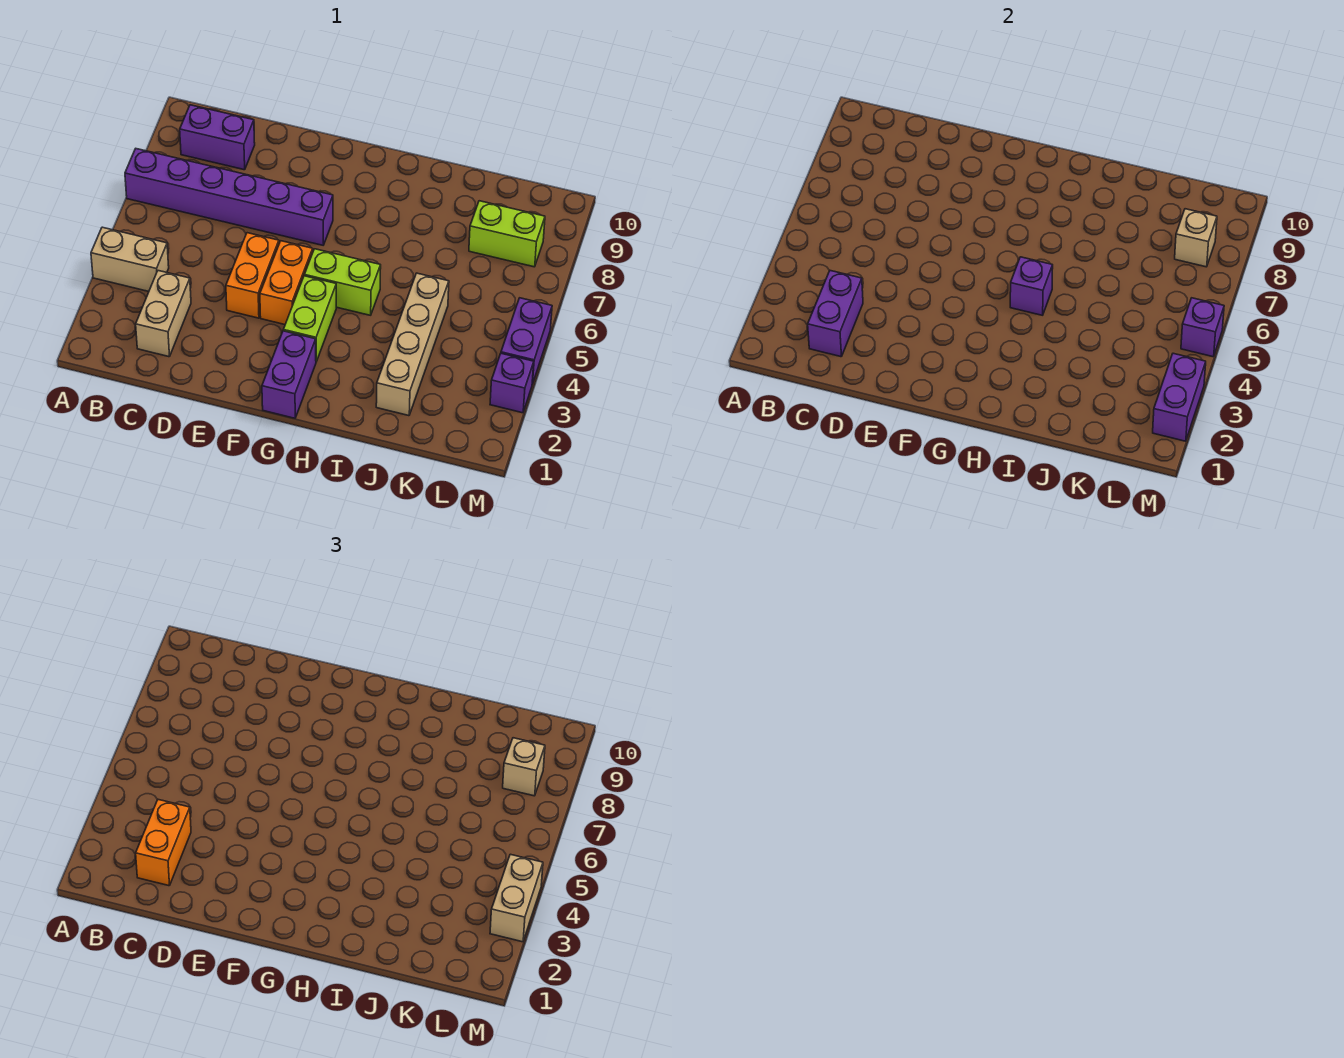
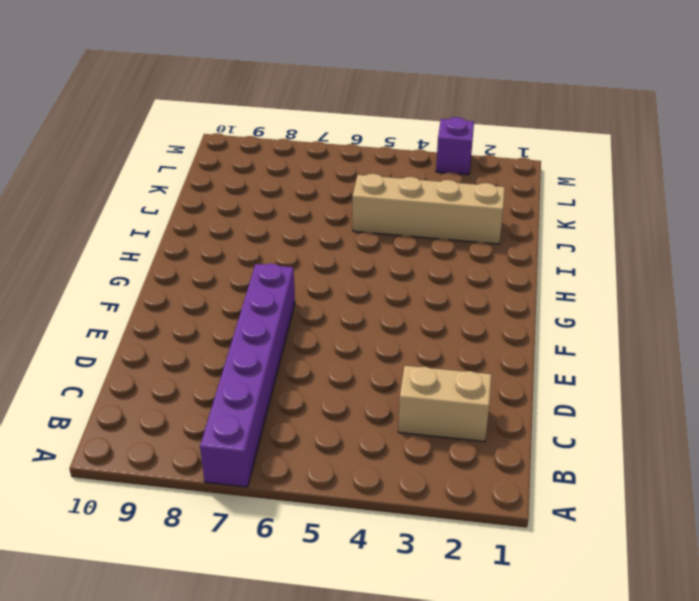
none -> tan brick A4:B4 level 1
none -> purple brick B9:C9 level 1
none -> orange brick E4:E5 level 1

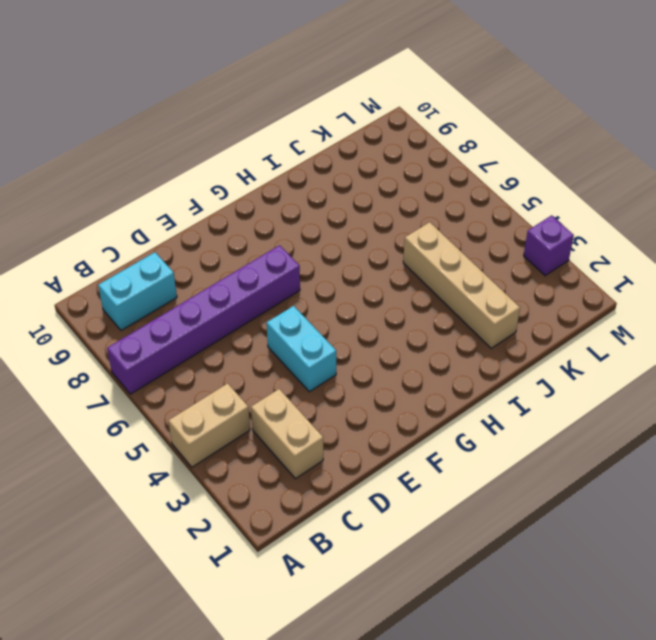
cyan brick B9:C9 level 1 -> purple brick B9:C9 level 1
cyan brick E4:E5 level 1 -> orange brick E4:E5 level 1
none -> orange brick F4:F5 level 1
none -> purple brick G1:G2 level 1
none -> lime brick G3:G4 level 1

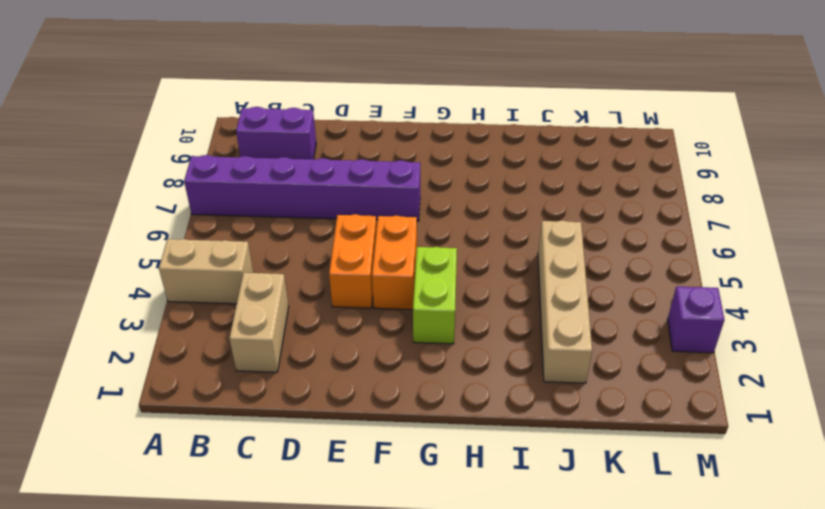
none -> purple brick G1:G2 level 1
none -> lime brick G5:H5 level 1
none -> lime brick K8:L8 level 1

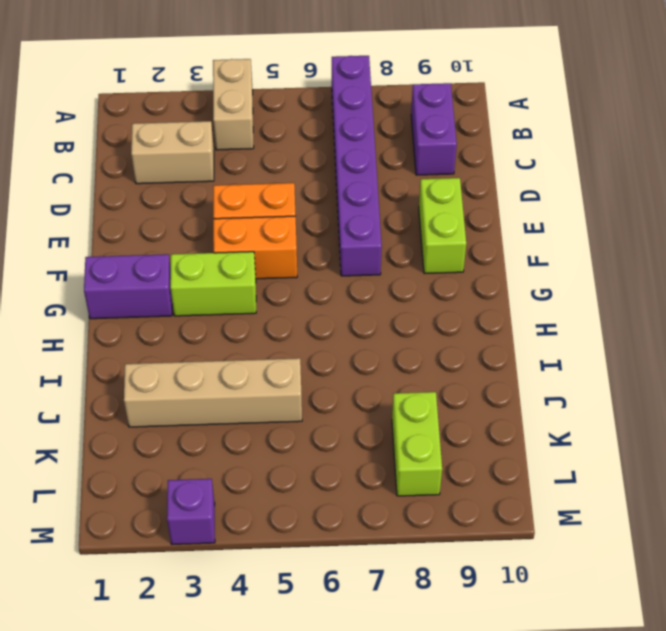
lime brick E9:F9 level 1 -> lime brick G5:H5 level 1
none -> purple brick M4:M5 level 1
none -> purple brick C2:C3 level 2
none -> purple brick H5 level 2

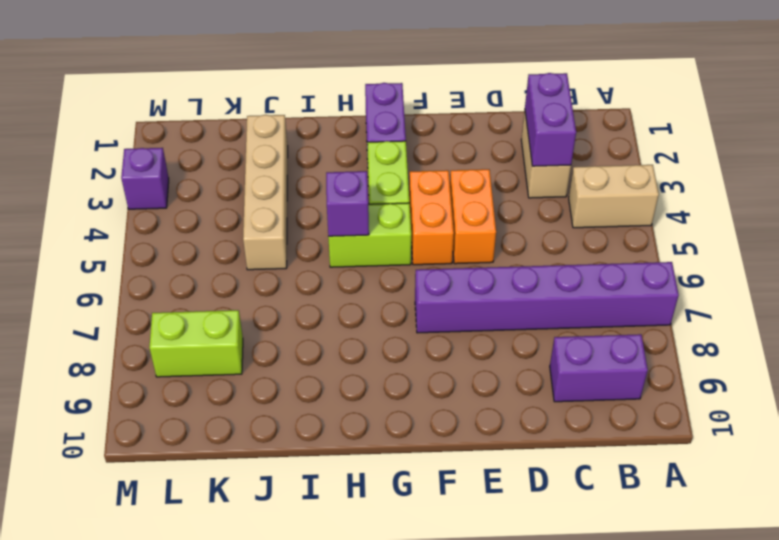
none -> purple brick M4:M5 level 1
none -> tan brick L8 level 2
none -> purple brick M2:M3 level 2

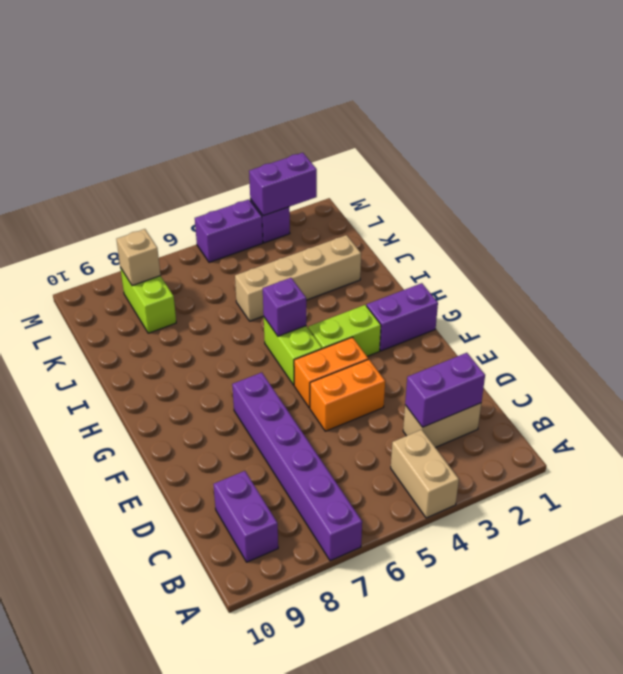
none -> purple brick M5 level 2
none -> orange brick C2:C3 level 3
none -> tan brick L8 level 3

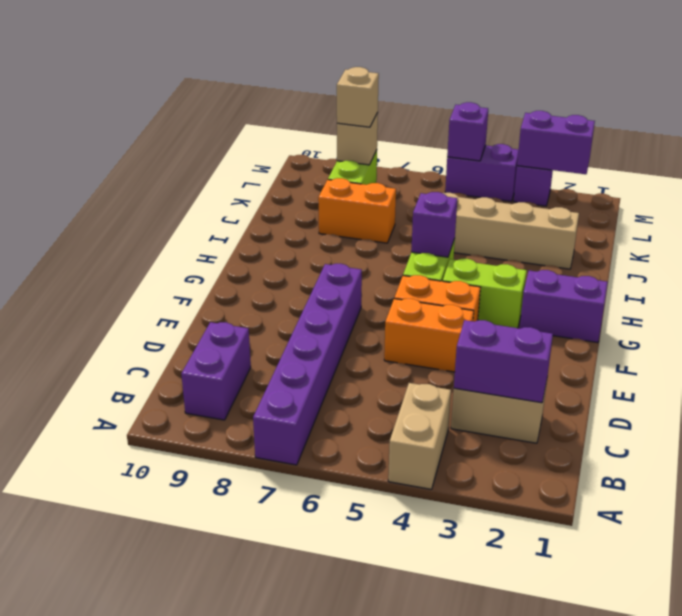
orange brick J7:J8 level 1 -> orange brick C2:C3 level 3
none -> tan brick M3:M4 level 3

